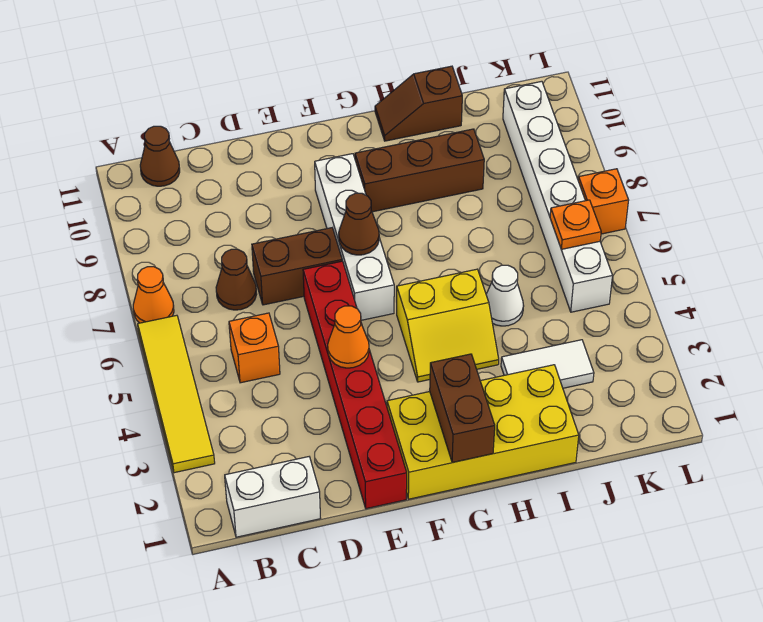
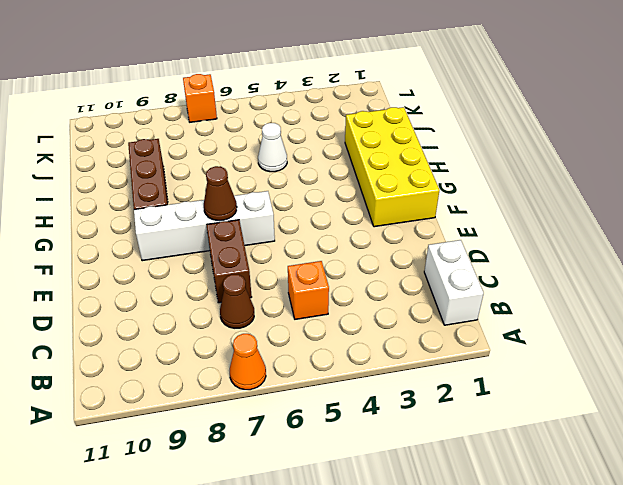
none -> yellow tile A3:A6 level 1
none -> brown cone B11 level 1
none -> red brick E1:E6 level 1

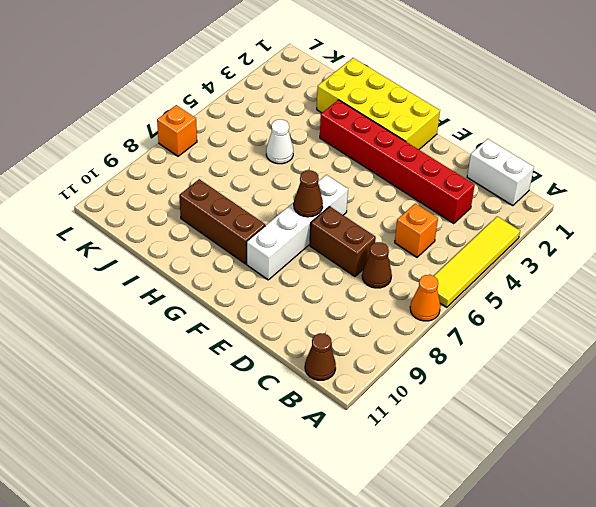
red brick C3:H3 level 1 -> red brick E1:E6 level 1
none -> yellow slope G4:H5 level 1 top 5
none -> brown slope H11:I11 level 1 top I
none -> white tile I3:J3 level 1

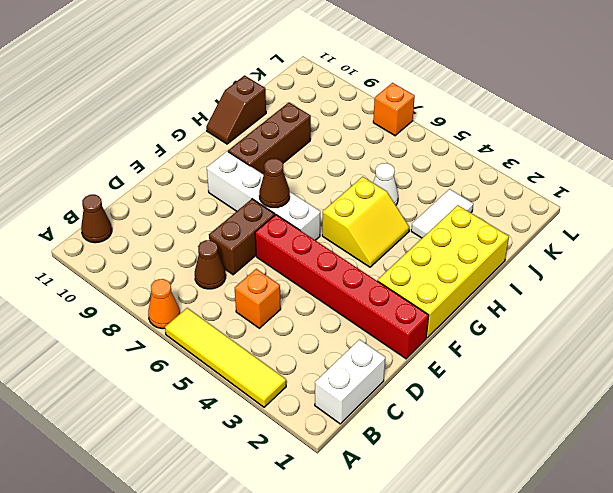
none -> white brick K5:K10 level 1
none -> orange cone E4 level 2
none -> brown brick G1:G2 level 2

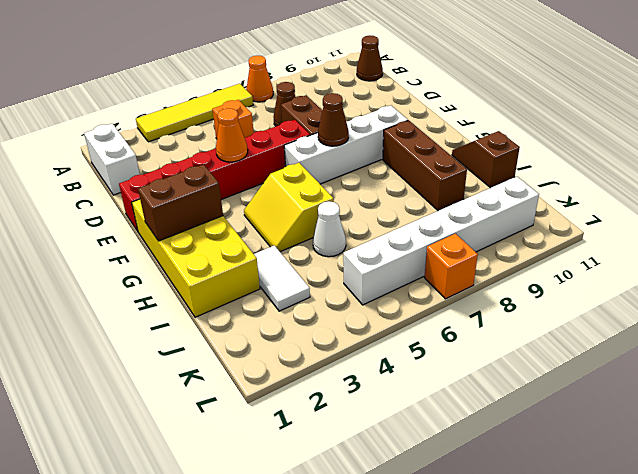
none -> orange plate K6 level 2

